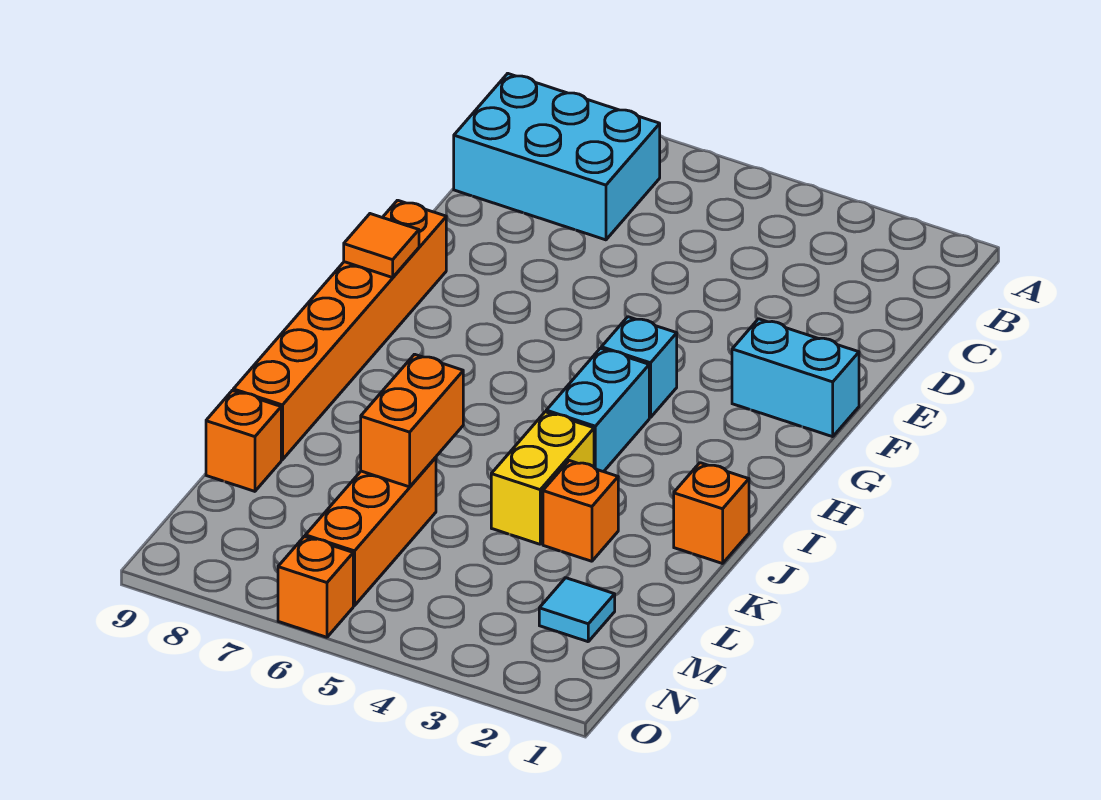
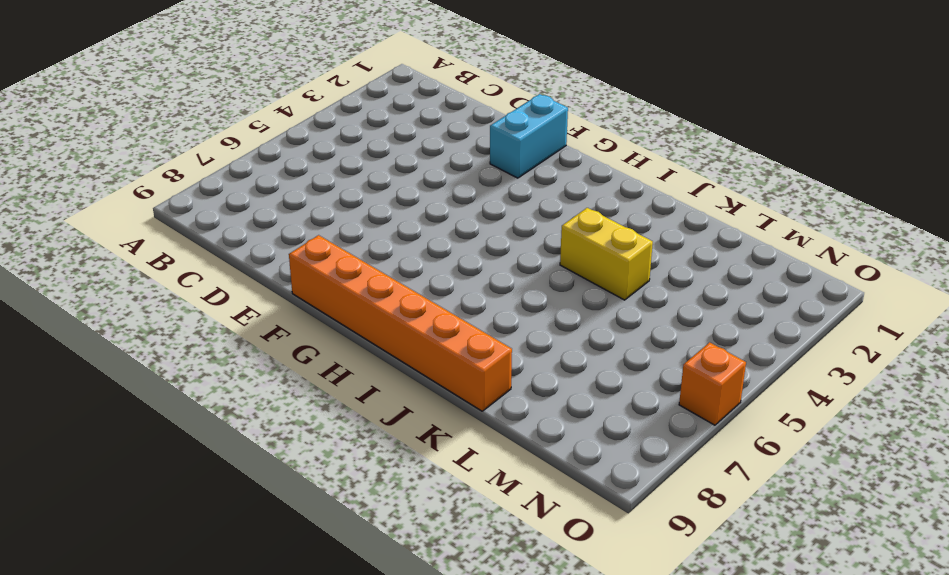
none -> cyan brick B7:C9 level 1
none -> cyan brick G4 level 1
none -> cyan brick H4:I4 level 1

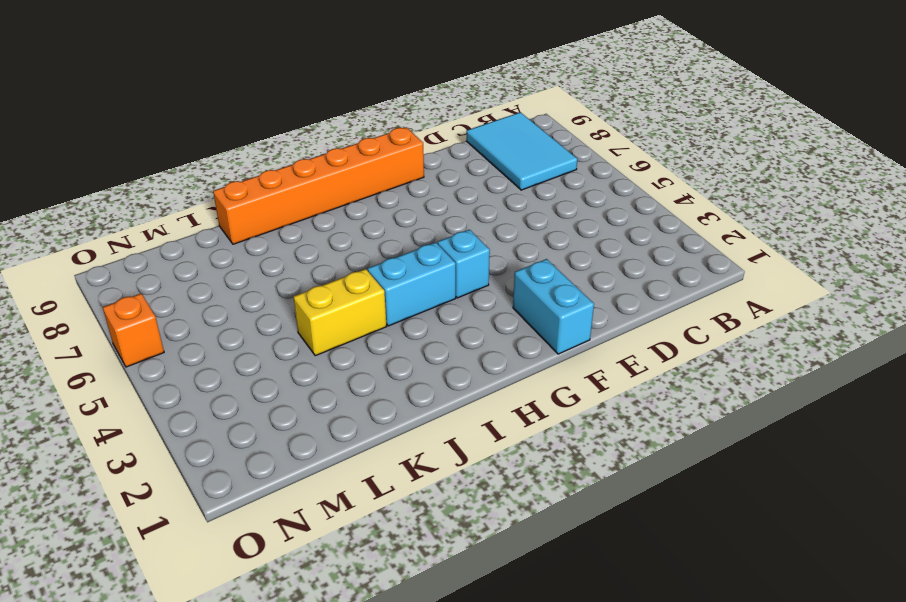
cyan tile B7:C9 level 1 -> cyan brick B7:C9 level 1
none -> orange brick J1 level 1
none -> orange brick K3 level 1
none -> orange brick L6:N6 level 1

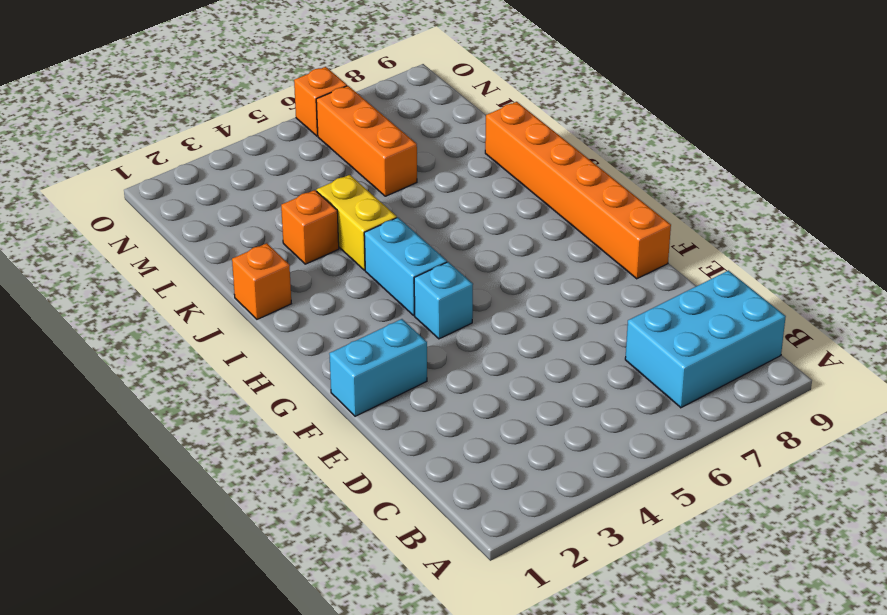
none -> orange brick L9 level 1
none -> cyan tile M2 level 1
none -> orange tile G9 level 2

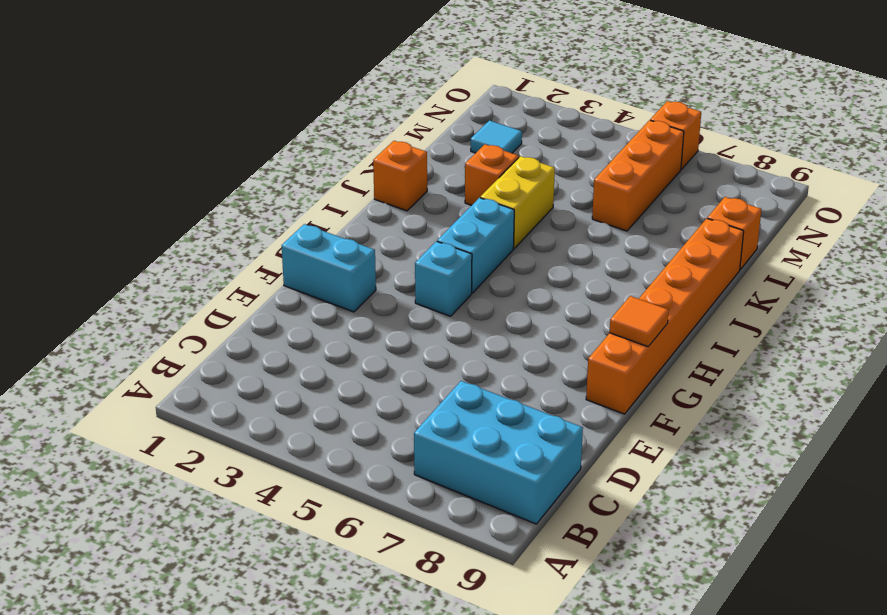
none -> orange brick K6:L6 level 2

